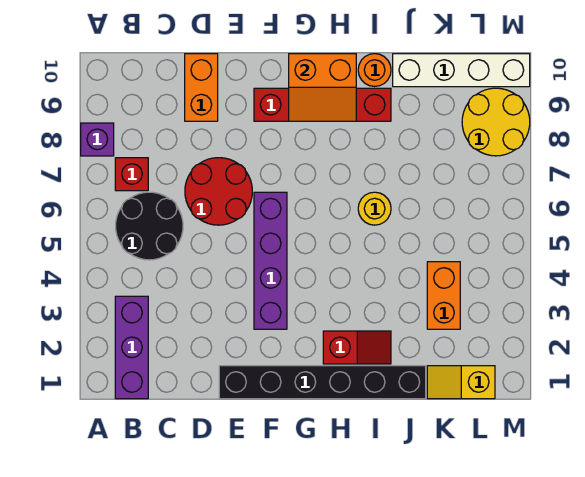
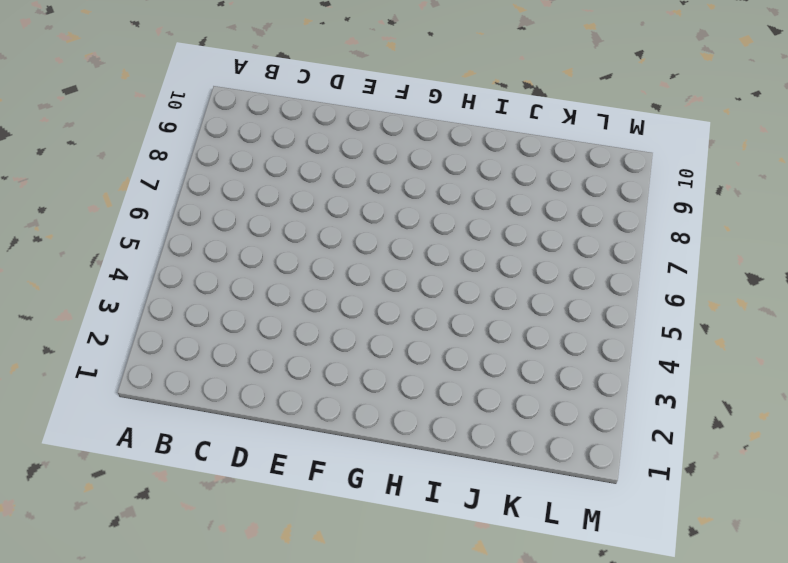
none -> purple brick A8 level 1
none -> purple brick B1:B3 level 1
none -> black round brick B5:C6 level 1

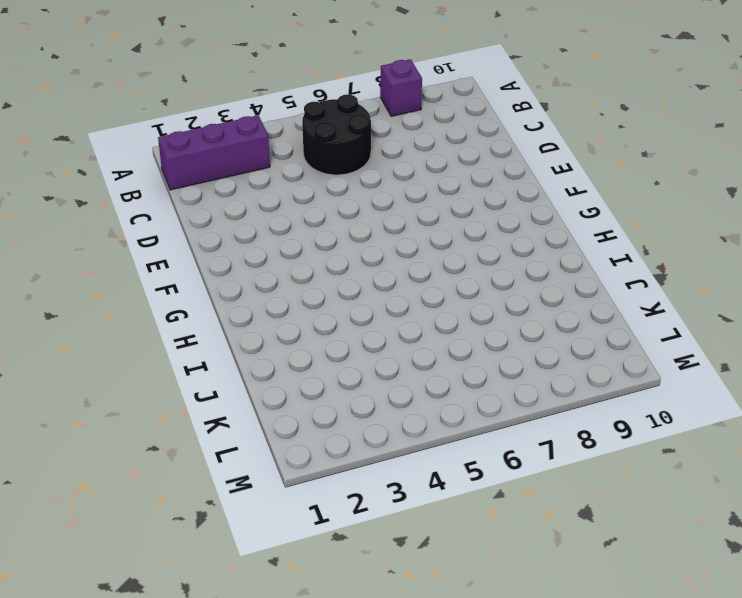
none -> red brick B7 level 1
none -> red round brick D6:E7 level 1
none -> orange brick D9:D10 level 1

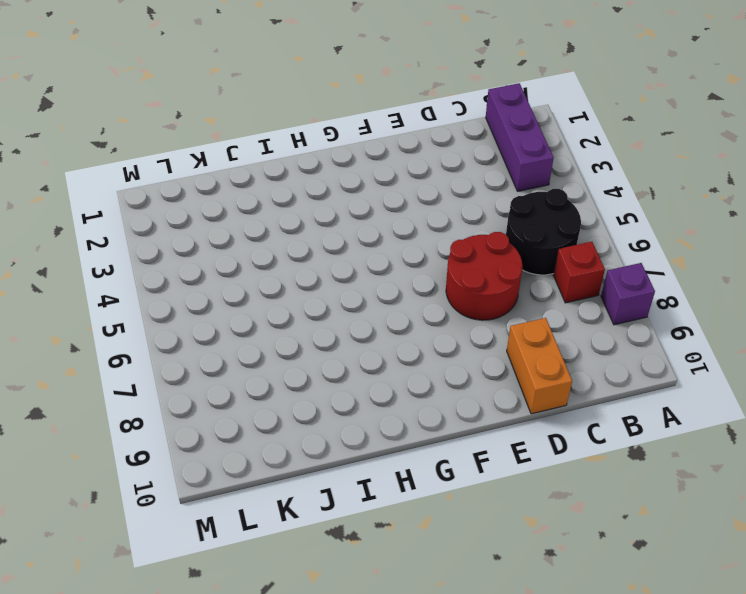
none -> black brick E1:J1 level 1
none -> purple brick F3:F6 level 1
none -> red brick F9:I9 level 1

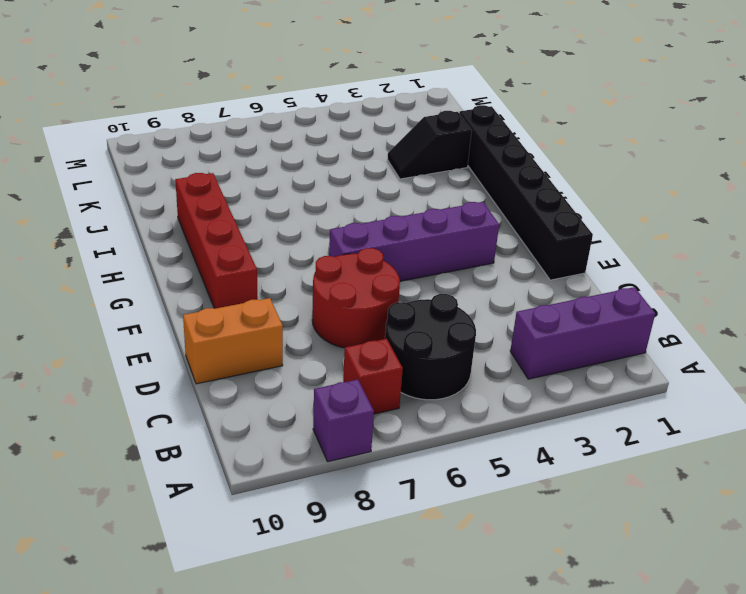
black slope J2:J3 level 1 top 2 -> none
none -> red slope H2:I2 level 1 top H
none -> yellow round brick I6 level 1
none -> orange round brick I10 level 1

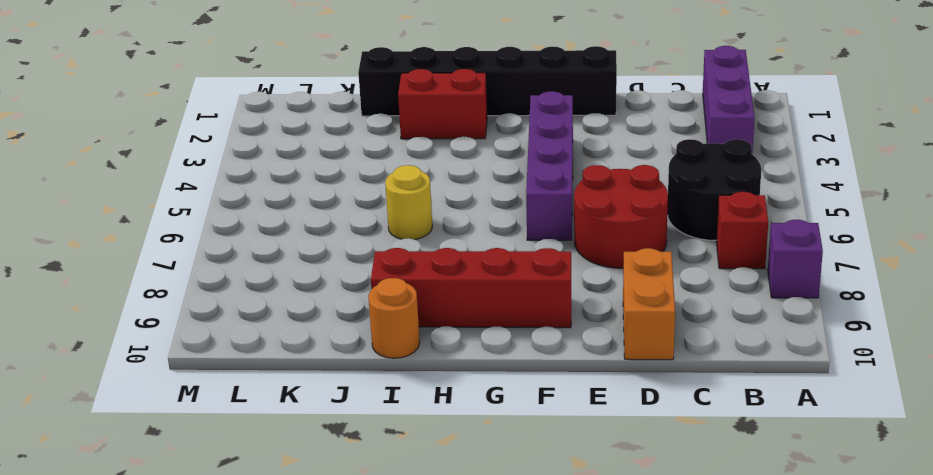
red brick H2:I2 level 1 -> red slope H2:I2 level 1 top H
none -> white brick J10:M10 level 1
none -> yellow slope K1:L1 level 1 top L
none -> orange brick K3:K4 level 1

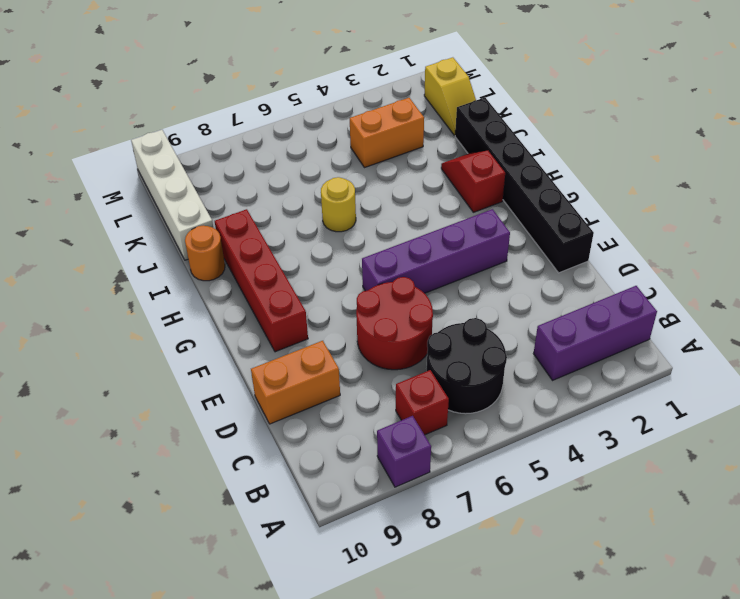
none -> yellow round brick L8:M9 level 1
none -> orange slope G9:H10 level 2 top 10

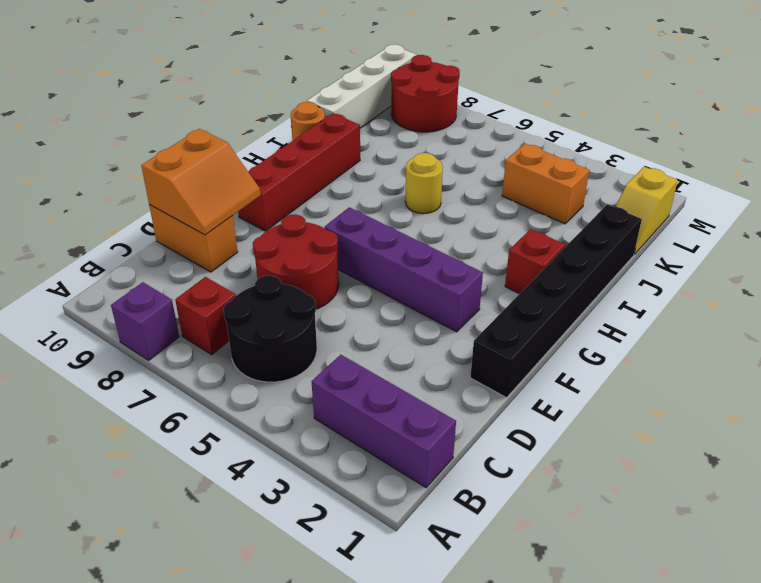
orange slope D9:E10 level 2 top 10 -> orange slope G9:H10 level 2 top 10
red round brick L8:M9 level 1 -> yellow round brick L8:M9 level 1

